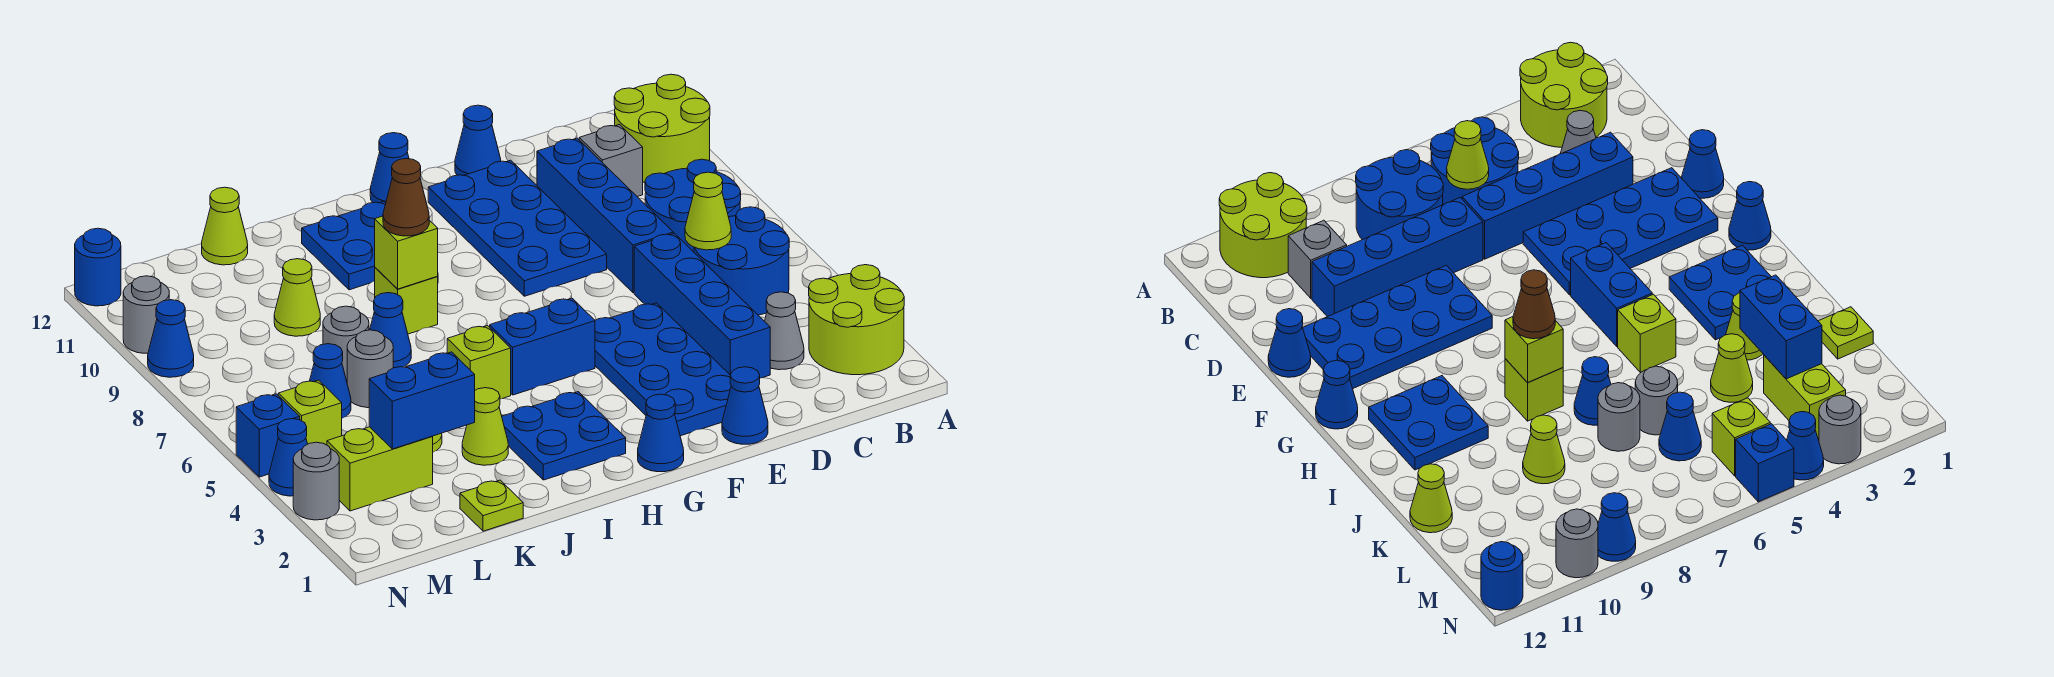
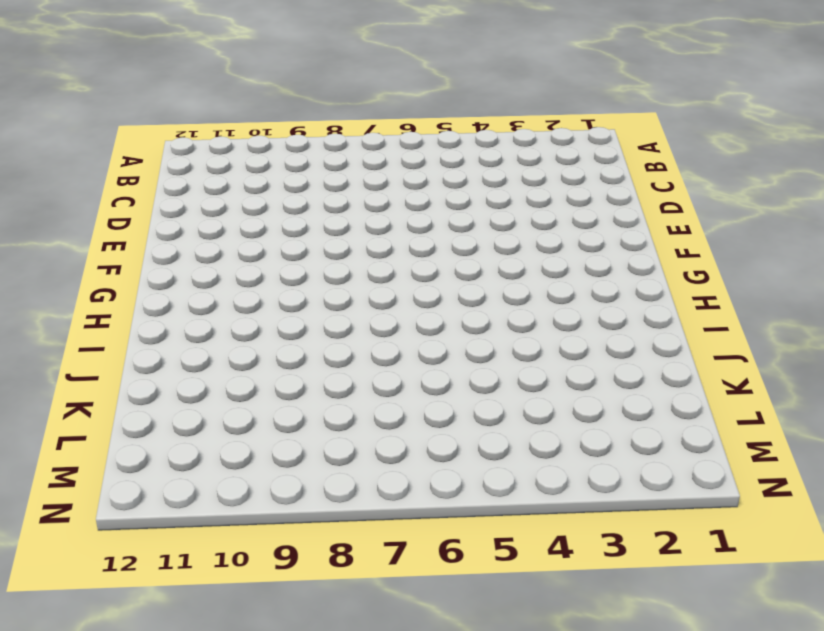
none -> lime round brick A2:B3 level 1
none -> lime round brick A10:B11 level 1
none -> blue round brick B5:C6 level 1
none -> blue round brick B7:C8 level 1

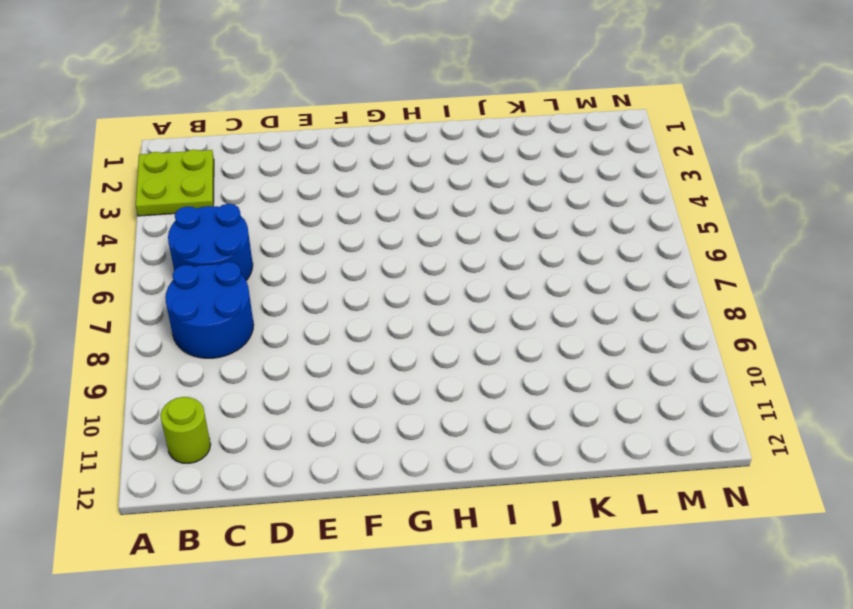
lime plate A2:B3 level 1 -> lime round brick A2:B3 level 1
lime round brick B11 level 1 -> lime round brick A10:B11 level 1
none -> grey cone C3 level 1
none -> grey brick C10 level 1
none -> blue brick D3:D6 level 1
none -> blue brick D7:D10 level 1

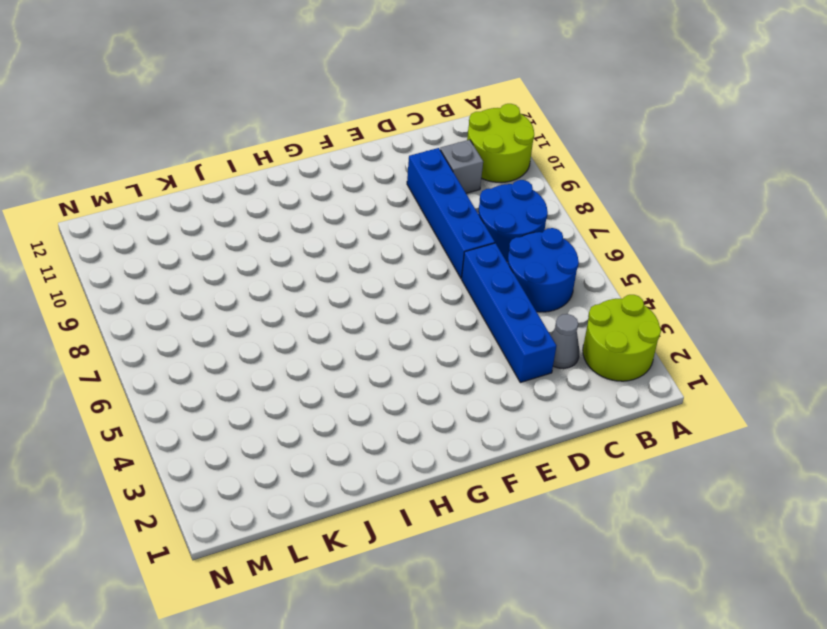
none -> blue cone E1 level 1
none -> blue plate E2:F5 level 1
none -> blue plate E8:F11 level 1
none -> blue cone E12 level 1

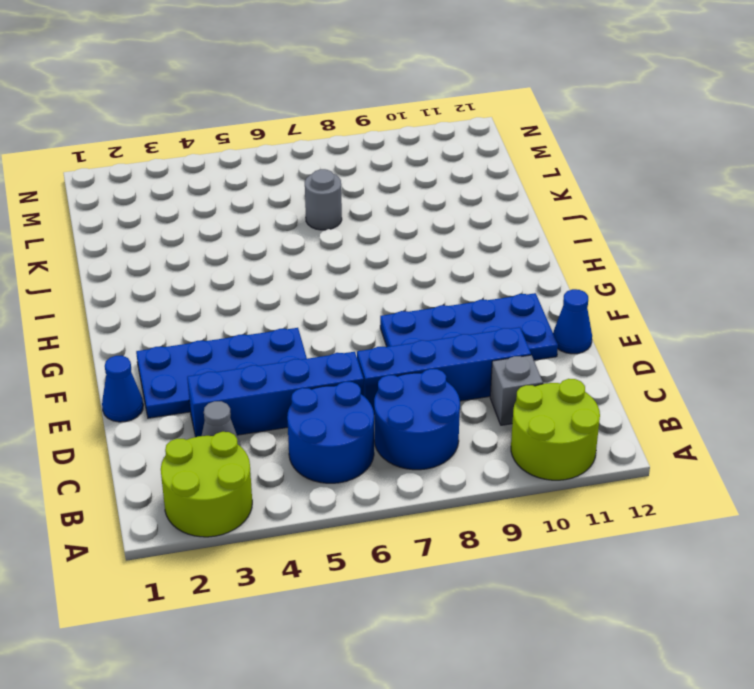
none -> blue cone G1 level 1
none -> blue brick G5:H5 level 1
none -> blue cone G12 level 1
none -> blue plate H2:I3 level 1

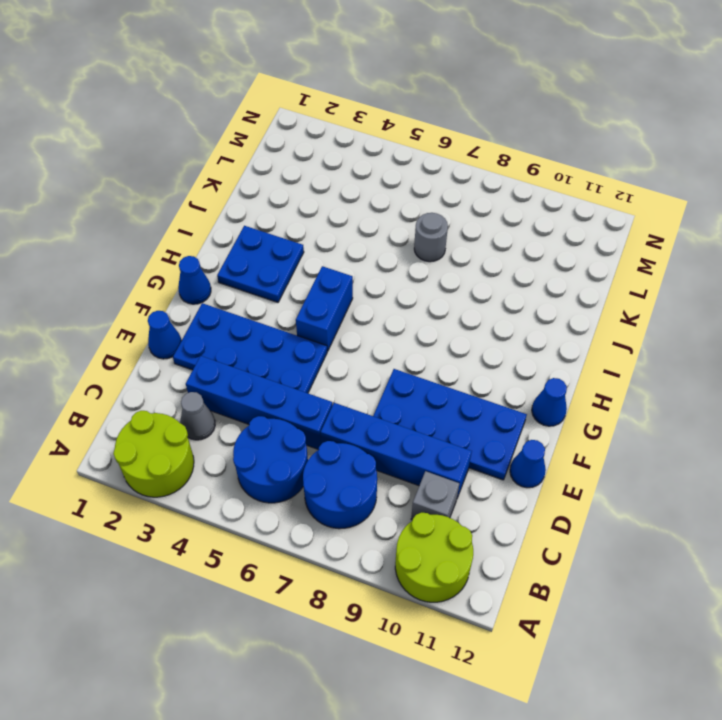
none -> blue plate H10:I11 level 1
none -> lime brick I5 level 1
none -> lime brick I8 level 1
none -> lime cone J3 level 1

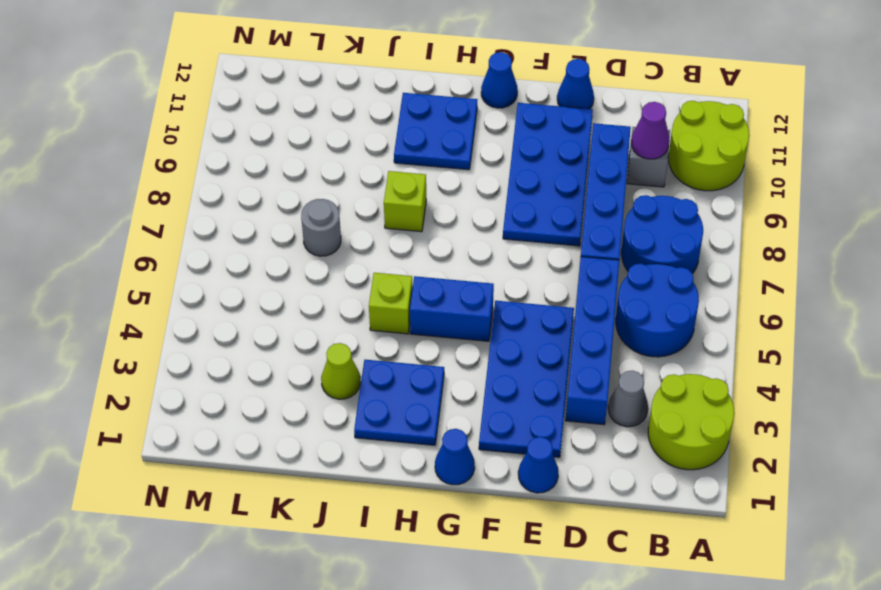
purple cone C10 level 2 -> none
none -> blue cone J7 level 1
none -> lime plate K1 level 1
none -> lime cone K4 level 1
none -> grey round brick K6 level 1

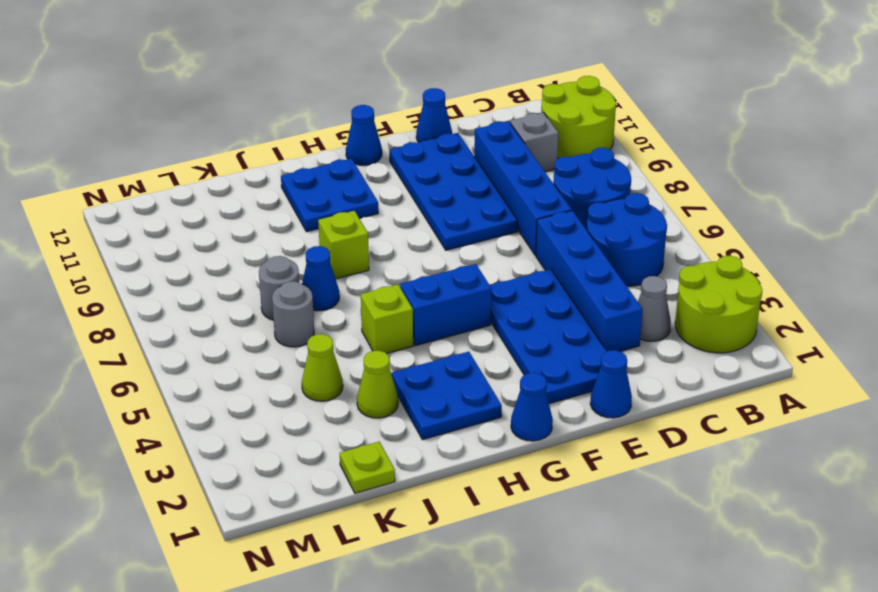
none -> lime cone K9 level 1
none -> lime cone K12 level 1
none -> lime brick L3:M3 level 1
none -> blue cone L6 level 1

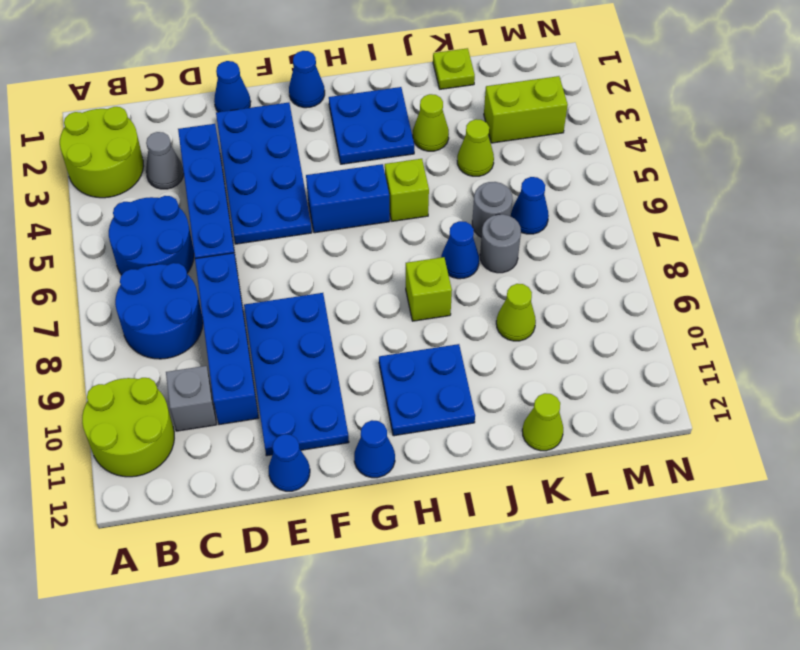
none -> lime brick M5 level 1
none -> grey round brick N3 level 1
none -> blue cone N4 level 1
none -> blue brick N5 level 1

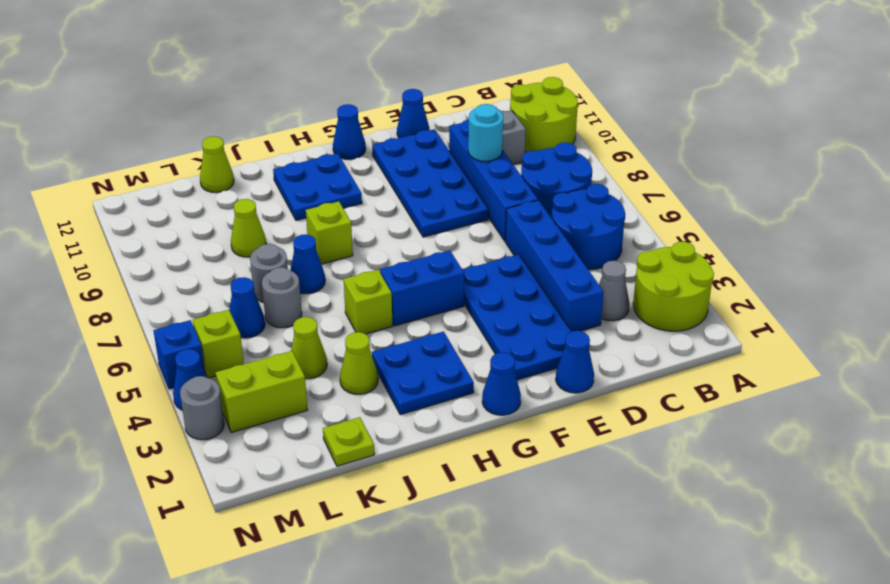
cyan round brick D9 level 2 -> none
none -> blue cone N9 level 1
none -> grey round brick N10 level 1
none -> blue round brick N12 level 1
none -> lime cone C6 level 2

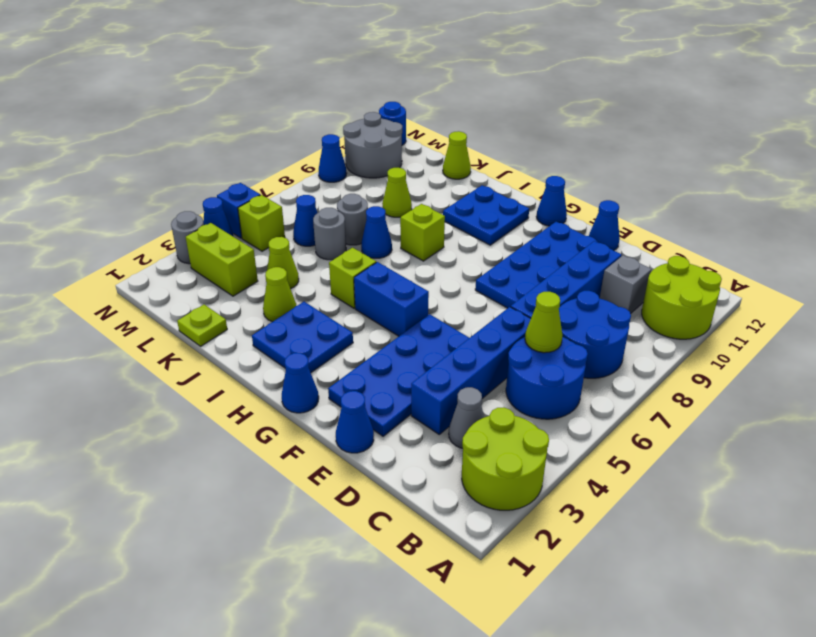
grey round brick M10:N11 level 1 -> grey round brick N10 level 1
none -> lime brick I8 level 2
none -> blue brick K3:L3 level 2
none -> brown cone I8 level 3

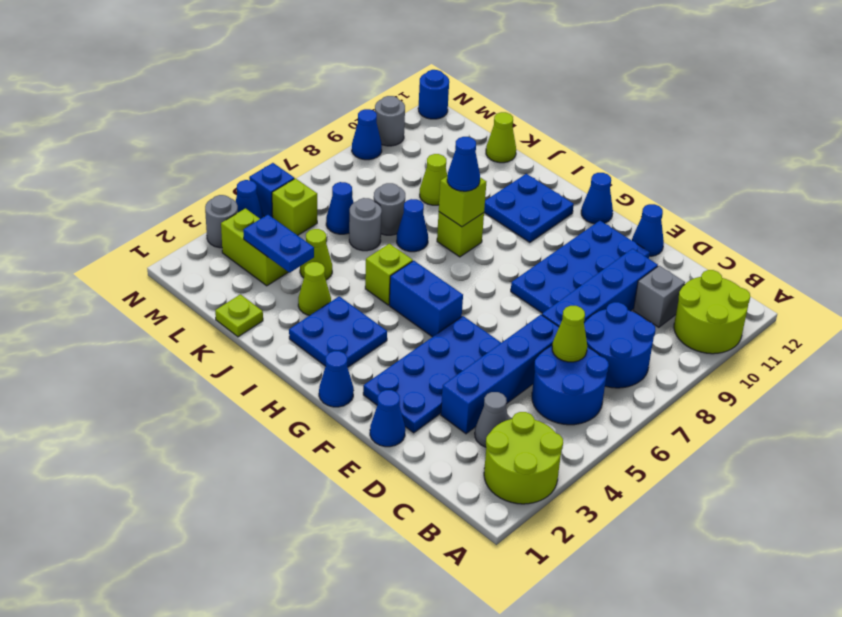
blue cone I8 level 3 -> brown cone I8 level 3
blue plate K3:L3 level 2 -> blue brick K3:L3 level 2

